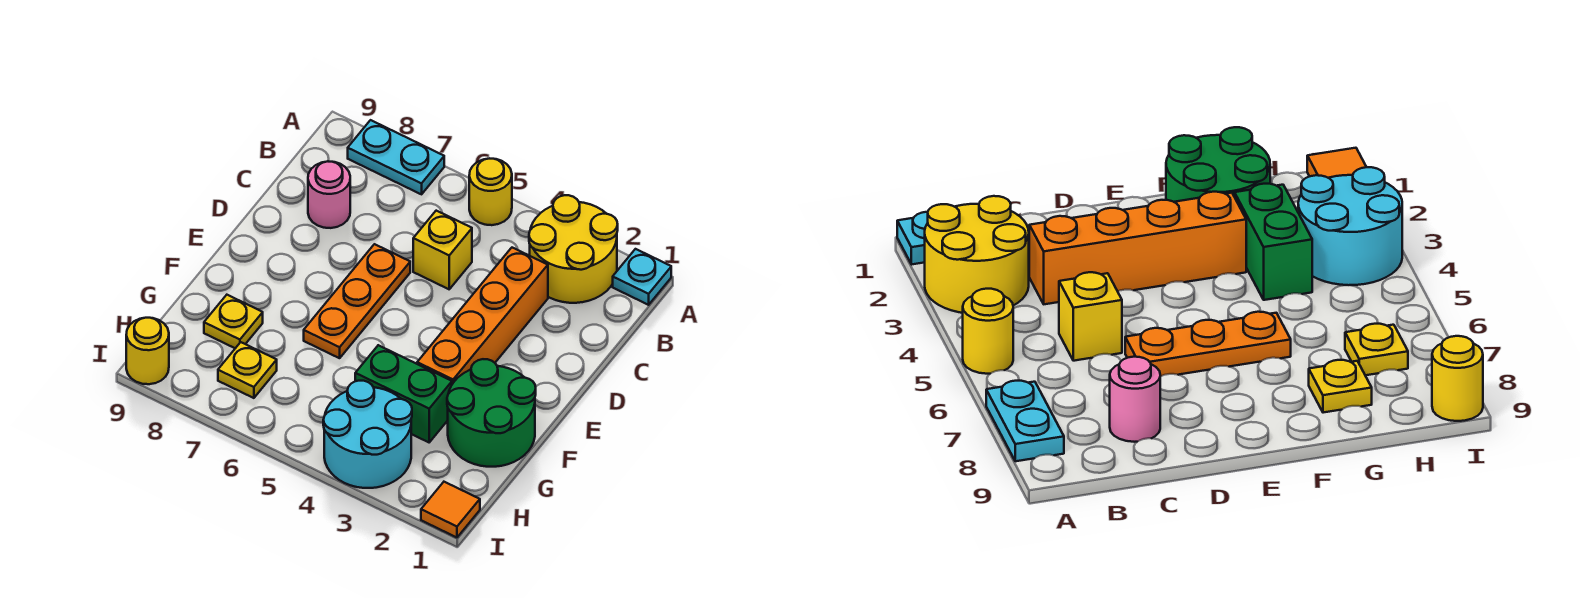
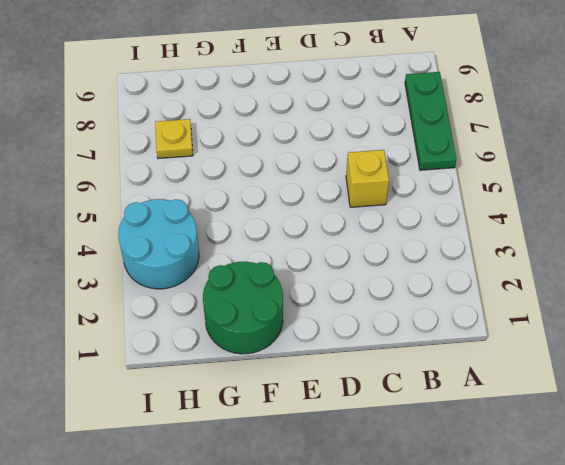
green plate A6:A8 level 1 -> cyan plate A7:A8 level 1
none -> cyan plate A1 level 1
none -> yellow round brick A2:B3 level 1
none -> yellow round brick A5 level 1

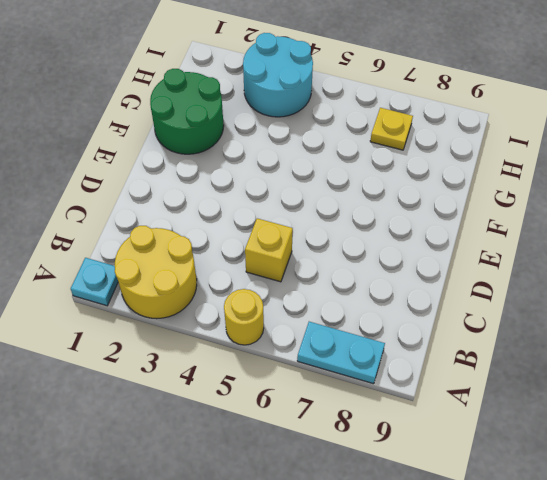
none -> orange brick C3:F3 level 1
none -> pink round brick C8 level 1
none -> orange plate D6:F6 level 1

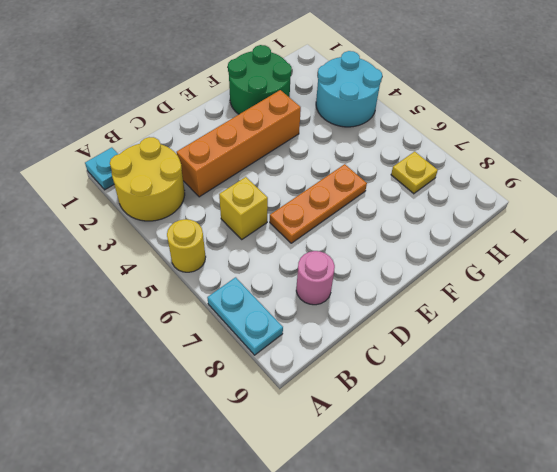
none -> green brick G3:G4 level 1
none -> yellow plate G8 level 1
none -> orange tile I1 level 1

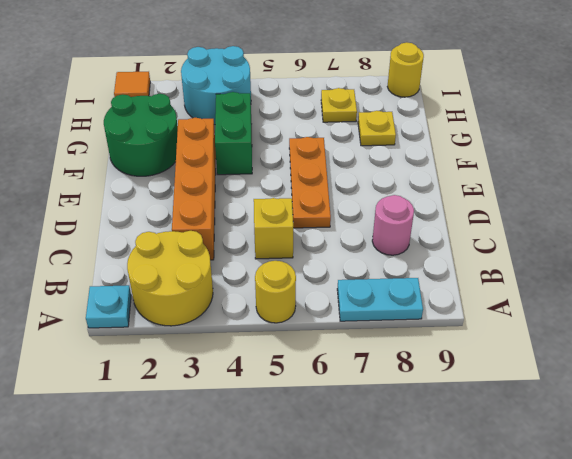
green brick F4:G4 level 1 -> green brick G3:G4 level 1

